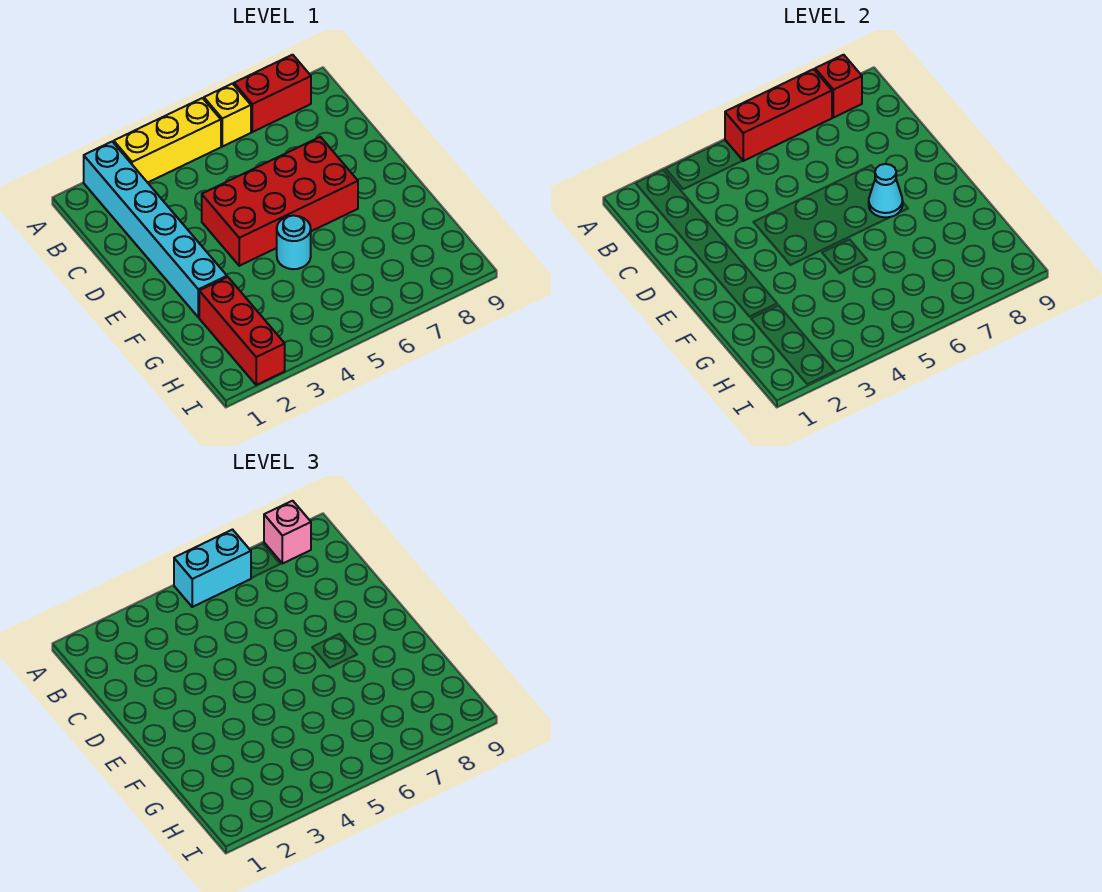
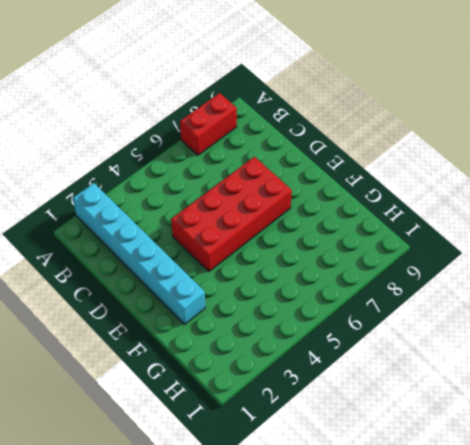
none -> yellow brick A3:A5 level 1
none -> yellow brick A6 level 1
none -> cyan round brick F5 level 1

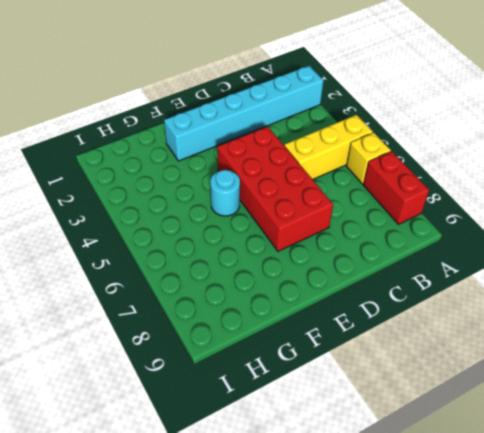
yellow brick A5:C5 level 1 -> yellow brick A3:A5 level 1
none -> red brick G2:I2 level 1
none -> red brick A5:A7 level 2
none -> red brick A8 level 2

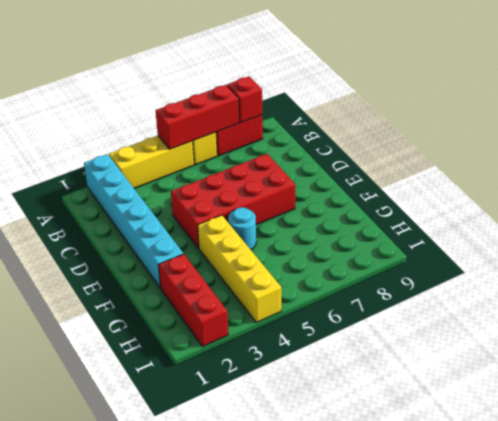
yellow brick F4:I4 level 1 -> none
none -> cyan cone E7 level 2
none -> cyan brick A5:A6 level 3
none -> pink brick A8 level 3

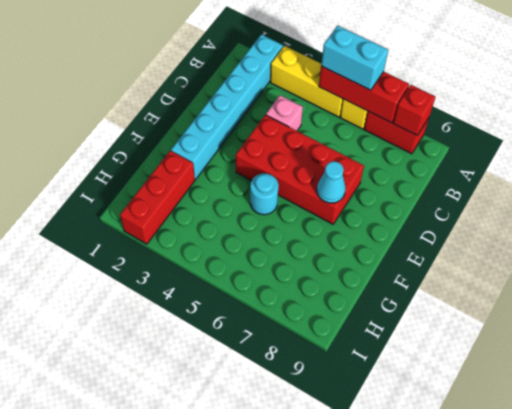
pink brick C4 level 1 -> pink brick A8 level 3

